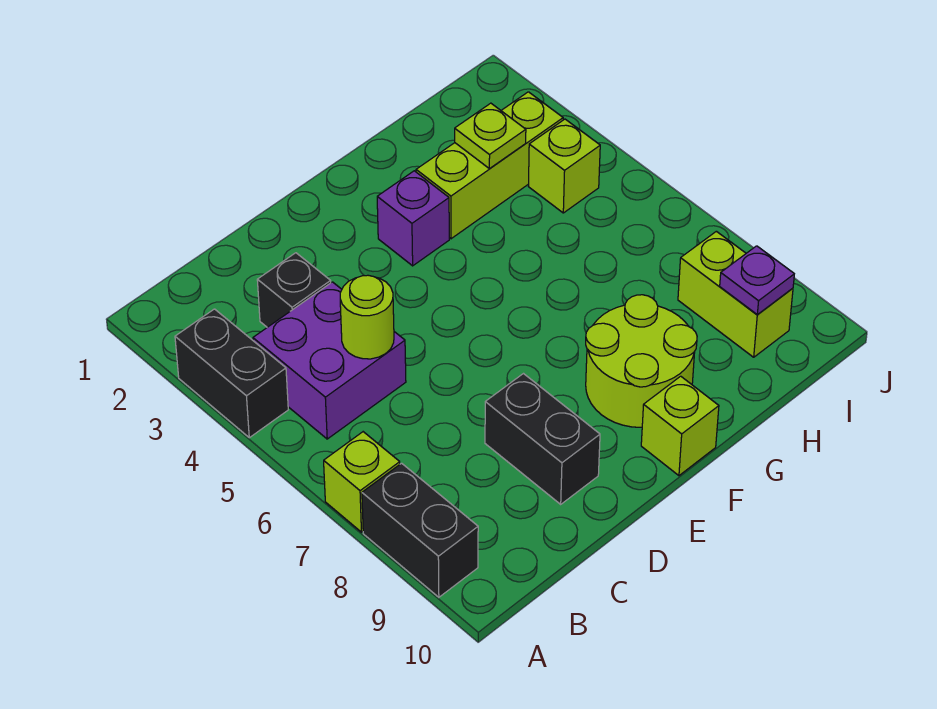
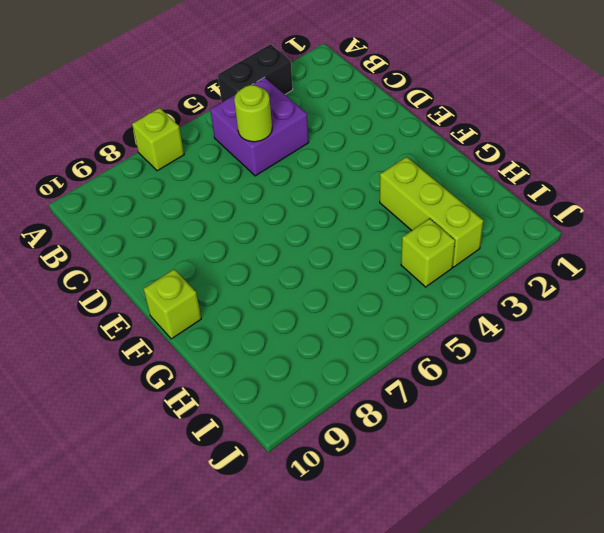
none -> black brick A8:A9 level 1
none -> black brick C3 level 1
none -> black brick D8:D9 level 1

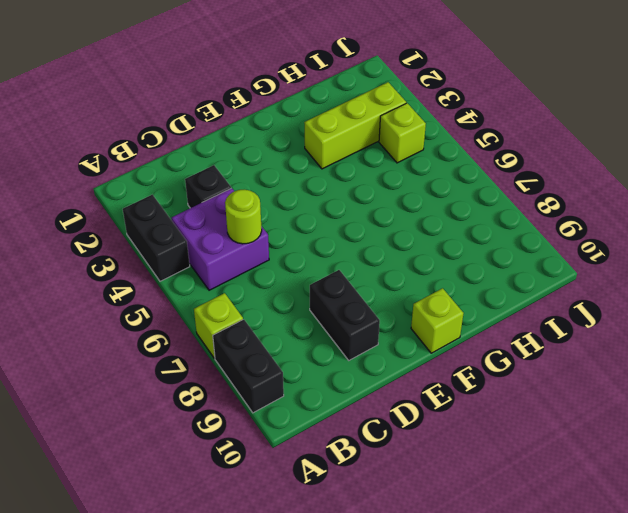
none -> purple brick F3 level 1
none -> lime round brick F8:G9 level 1
none -> lime brick I8:I9 level 1

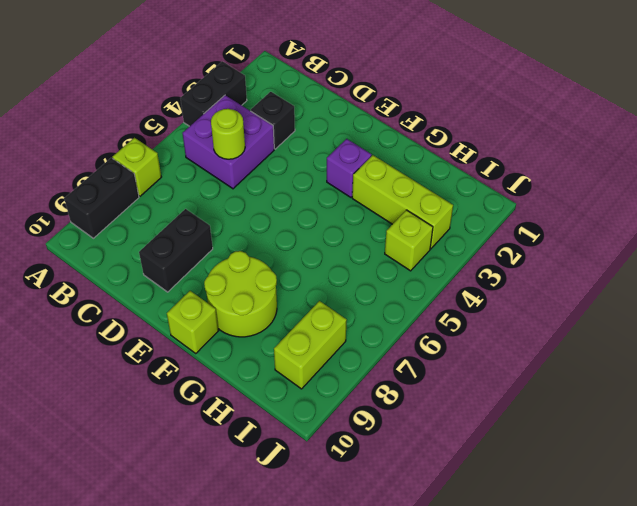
none -> lime plate H3 level 2
none -> purple plate I9 level 2

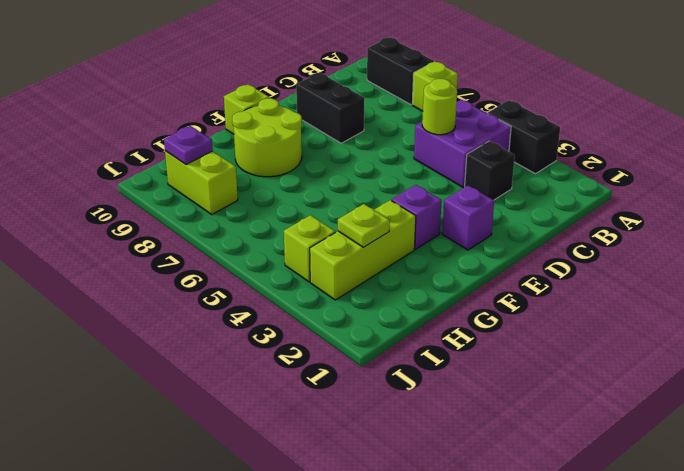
purple brick E2 level 1 -> none

